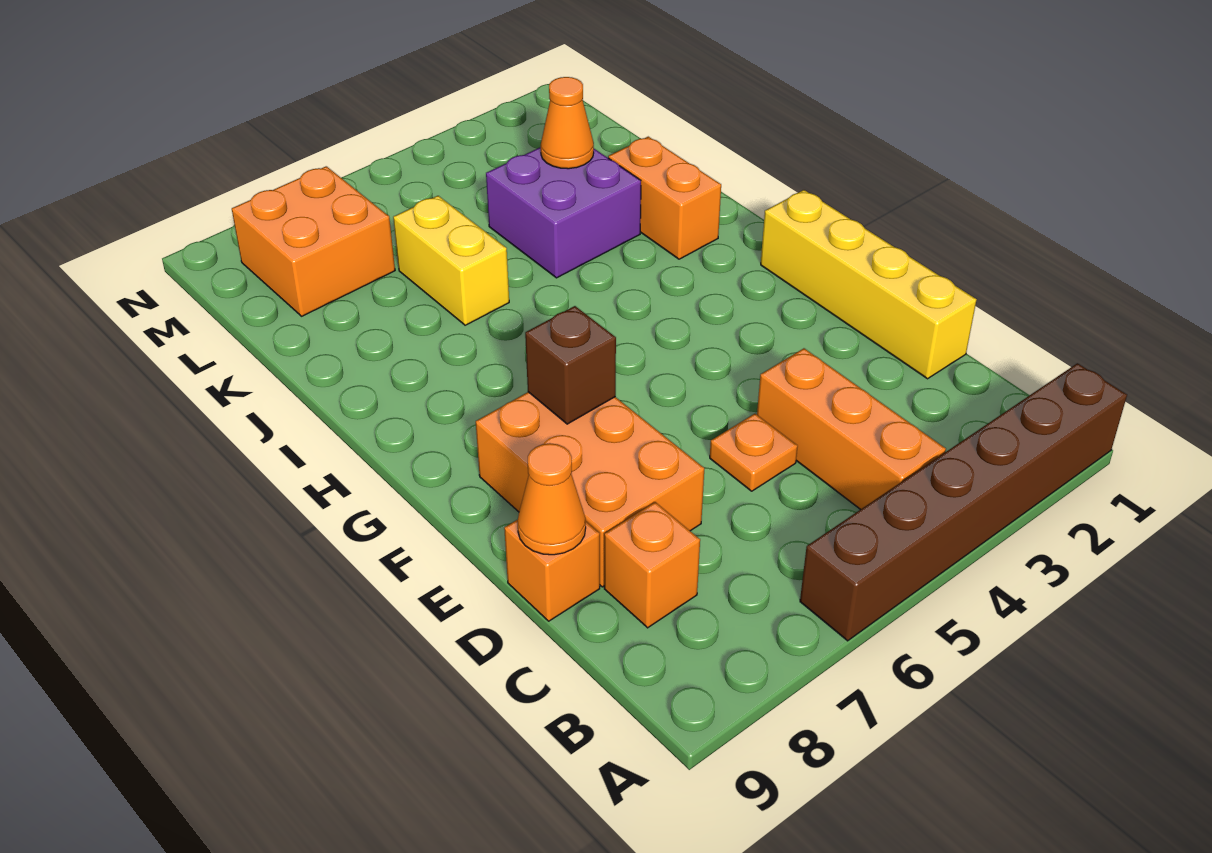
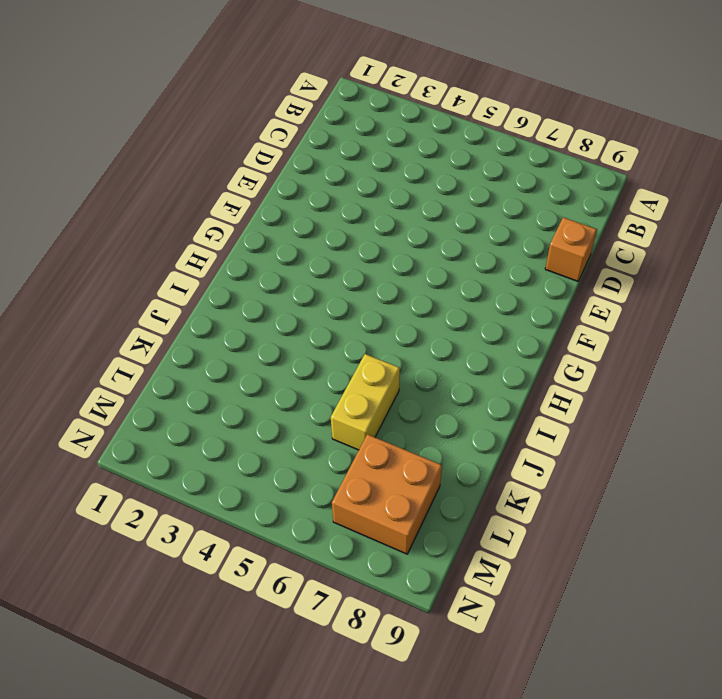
none -> brown brick A1:A6 level 1
none -> orange brick B4:D4 level 1
none -> orange brick C8 level 1

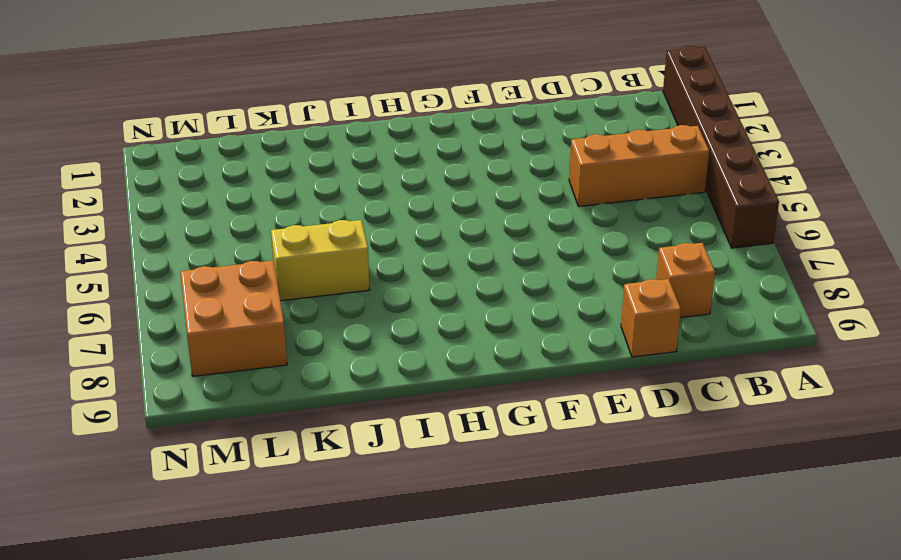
none -> yellow brick D1:G1 level 1
none -> orange plate D5 level 1
none -> orange brick D7:F8 level 1

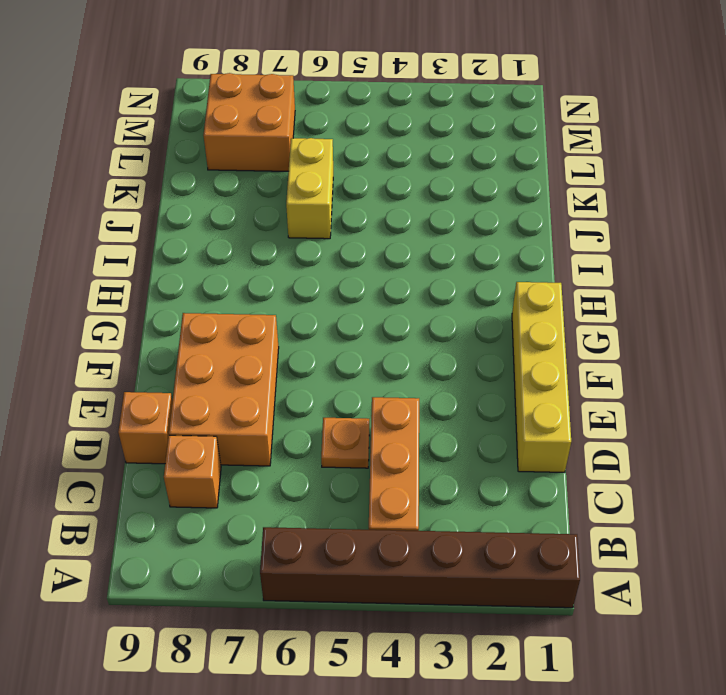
none -> orange brick I2:J2 level 1
none -> purple brick J3:K4 level 1
none -> orange cone D9 level 2

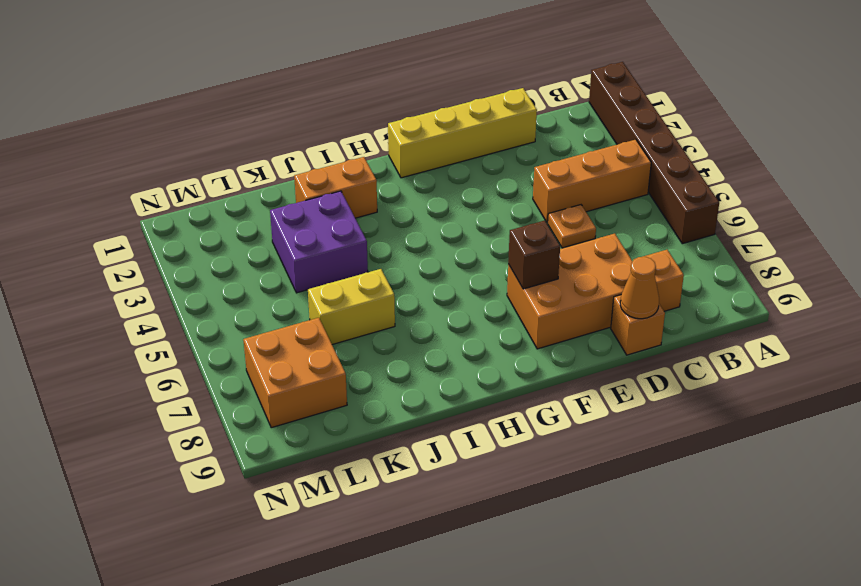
none -> orange cone K3 level 2

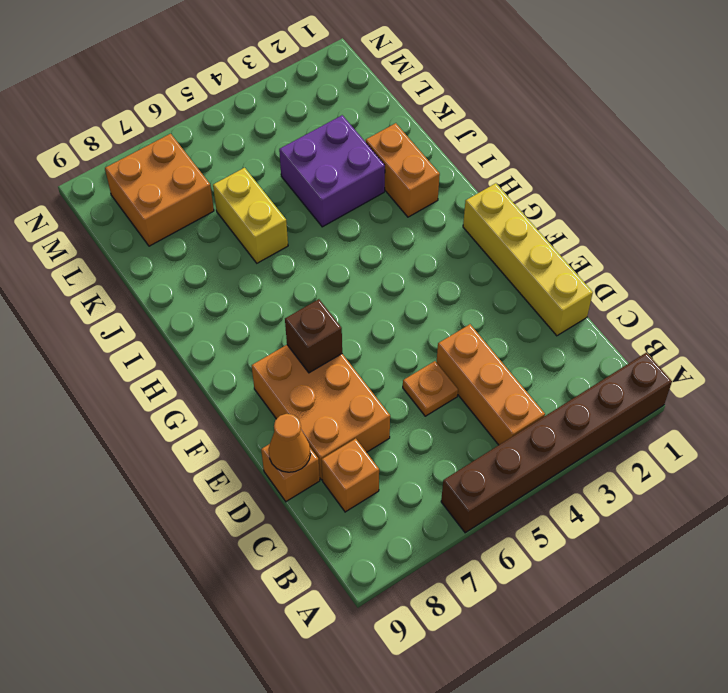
none -> orange cone K3 level 2

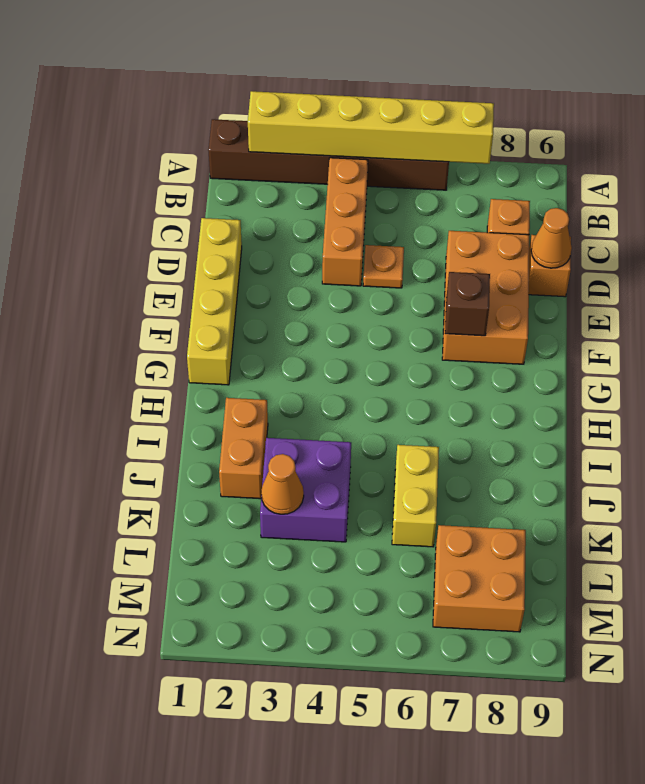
yellow brick A2:A7 level 2 -> none

